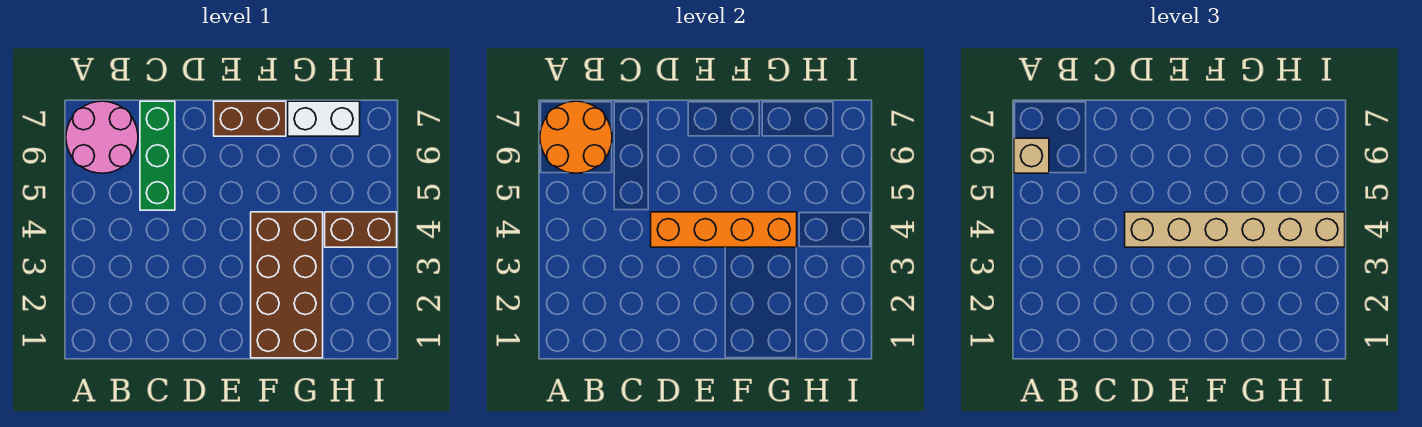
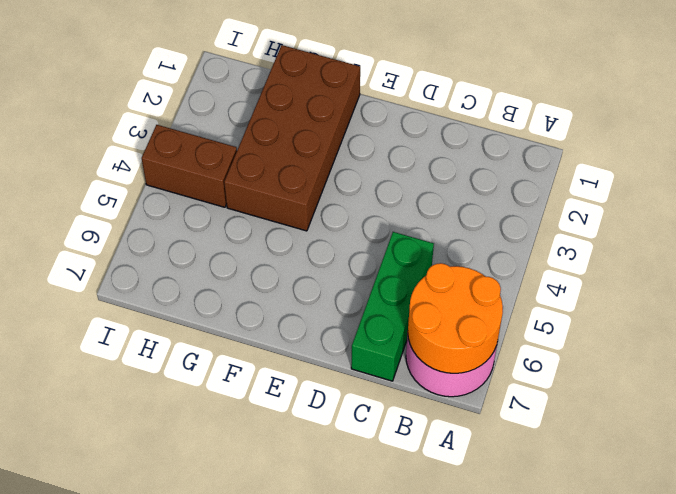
none -> brown brick E7:F7 level 1
none -> white brick G7:H7 level 1

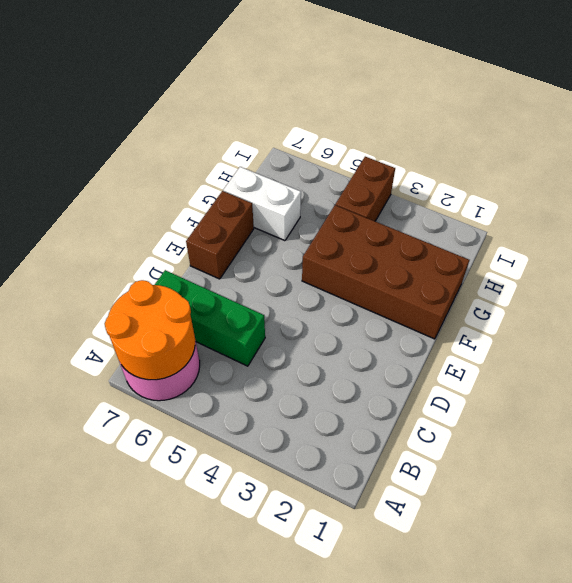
white brick G6:G7 level 1 -> white brick G7:H7 level 1
none -> orange brick D4:G4 level 2
none -> tan brick A6 level 3

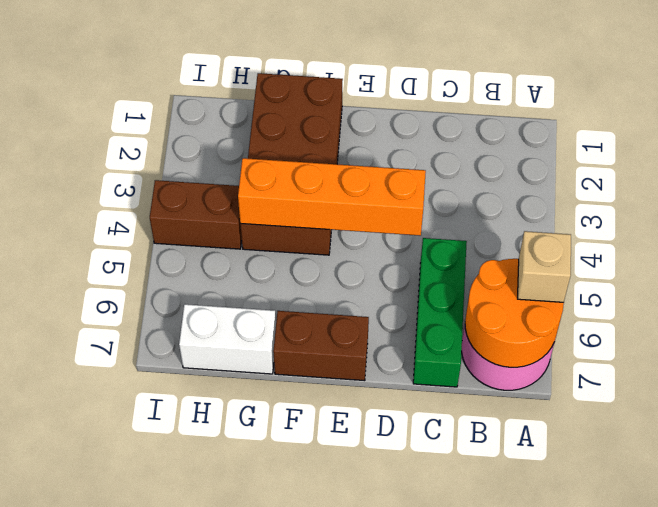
none -> tan brick D4:I4 level 3

